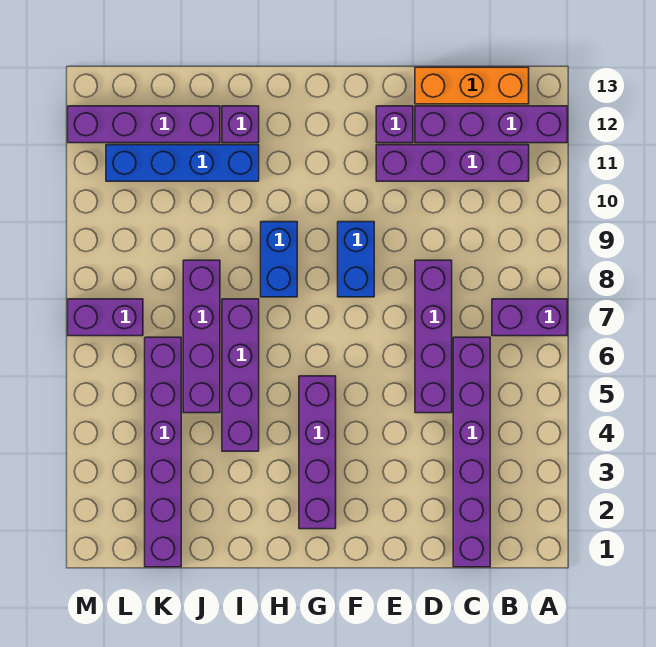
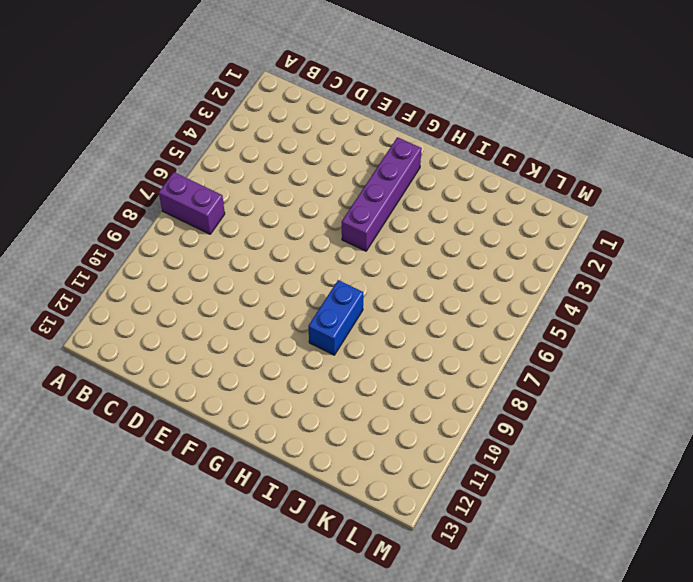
none -> purple brick A12:D12 level 1
none -> purple brick B11:E11 level 1
none -> orange brick B13:D13 level 1

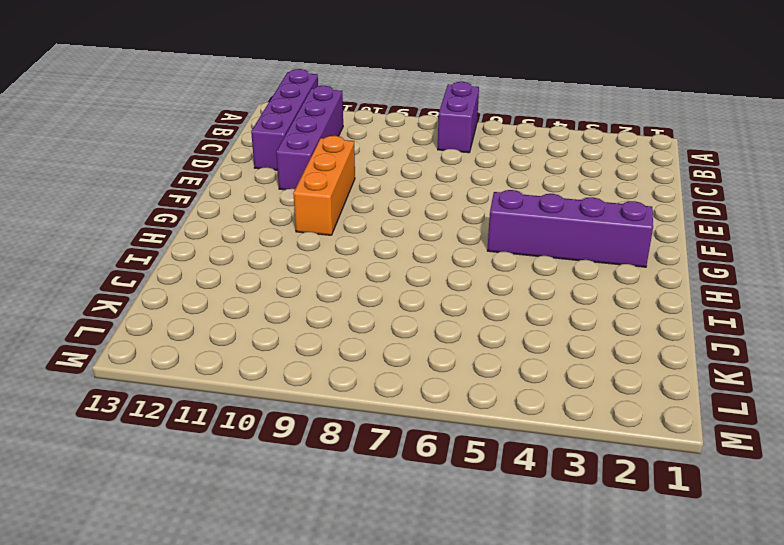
orange brick E10:G10 level 1 -> orange brick B13:D13 level 1
none -> purple brick C1:C6 level 1
none -> purple brick D5:D8 level 1
none -> purple brick E12 level 1

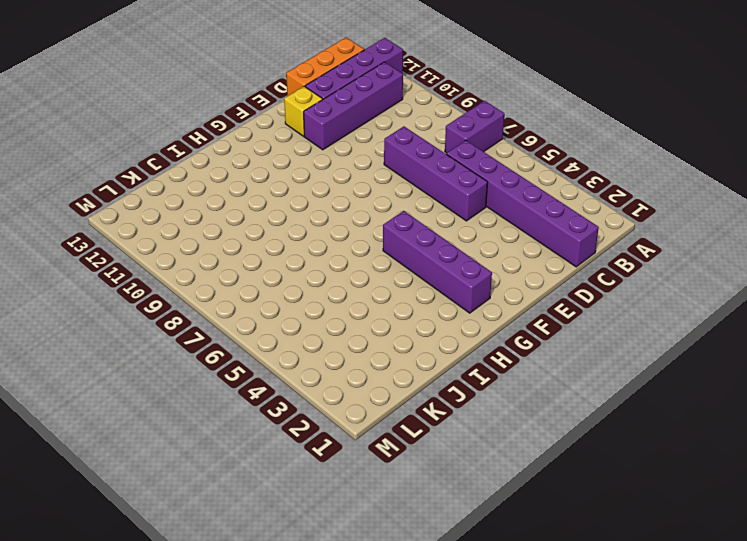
yellow brick E12 level 1 -> purple brick E12 level 1
none -> blue brick F8:F9 level 1
none -> blue brick H8:H9 level 1
none -> purple brick I4:I7 level 1

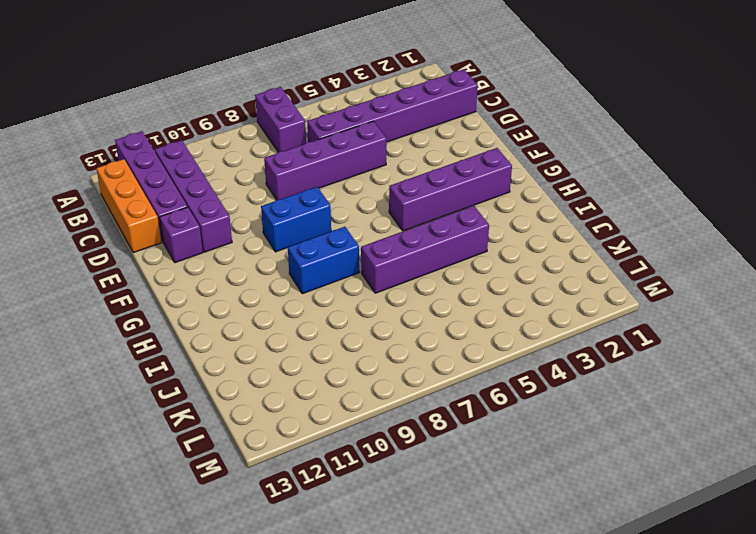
none -> blue brick I11:L11 level 1
none -> purple brick I12 level 1
none -> purple brick J5:J8 level 1

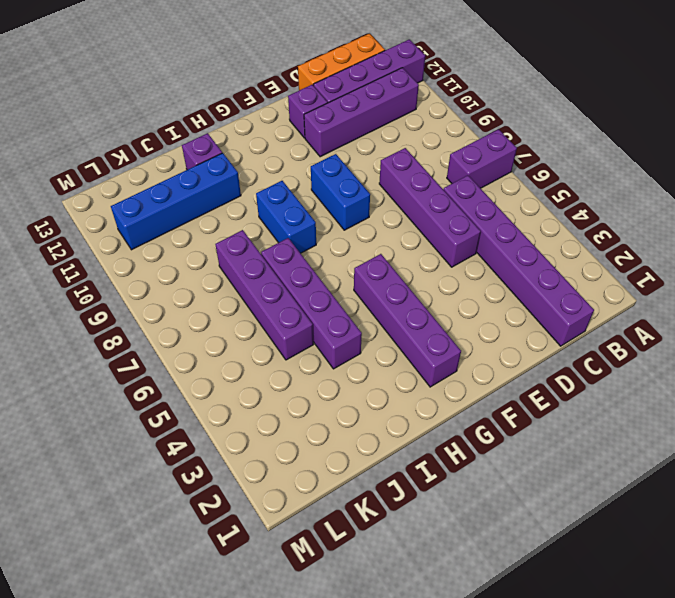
none -> purple brick J12:M12 level 1
none -> purple brick K1:K6 level 1
none -> purple brick L7:M7 level 1

